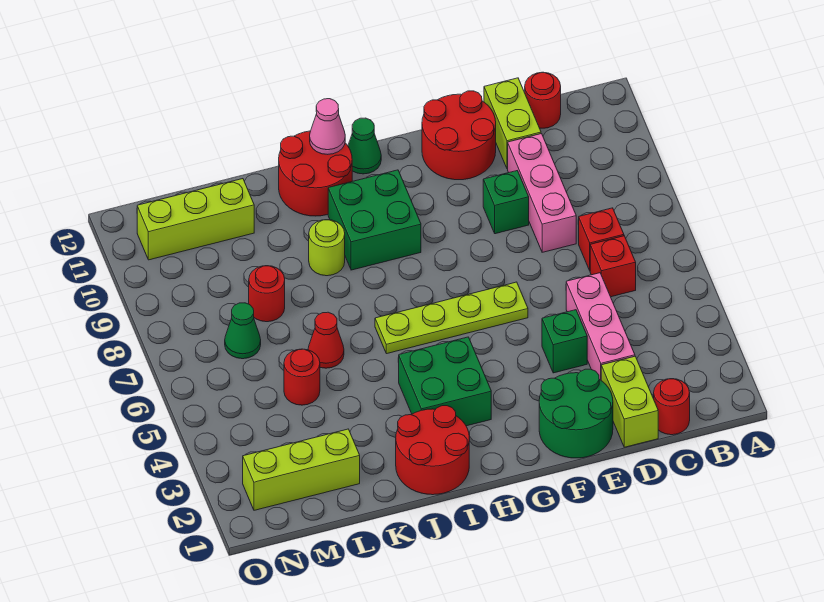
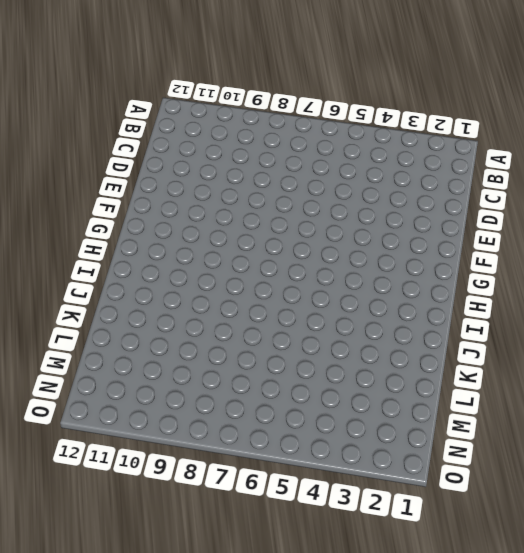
none -> red round brick C1 level 1
none -> red brick C6 level 1
none -> red brick C7 level 1

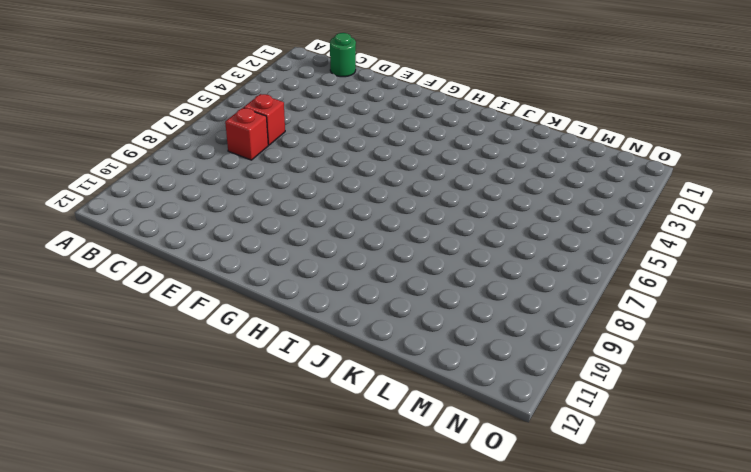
green round brick C1 level 1 -> red round brick C1 level 1
none -> red round brick C12 level 1
none -> lime brick D1:D2 level 1
none -> pink brick D3:D5 level 1

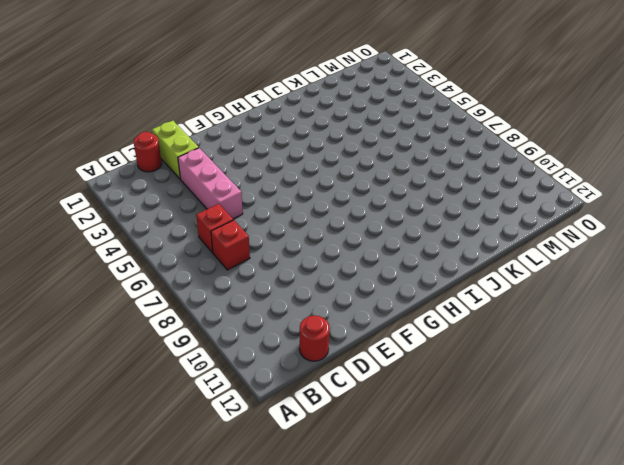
none -> pink brick D8:D10 level 1
none -> lime brick D11:D12 level 1
none -> green round brick E1:F2 level 1

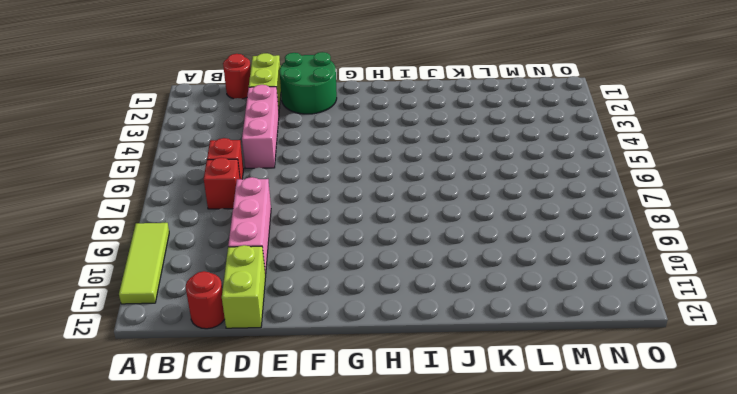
lime tile A9:A11 level 1 -> none
none -> green brick E4 level 1
none -> green brick E9 level 1
none -> red round brick E11:F12 level 1

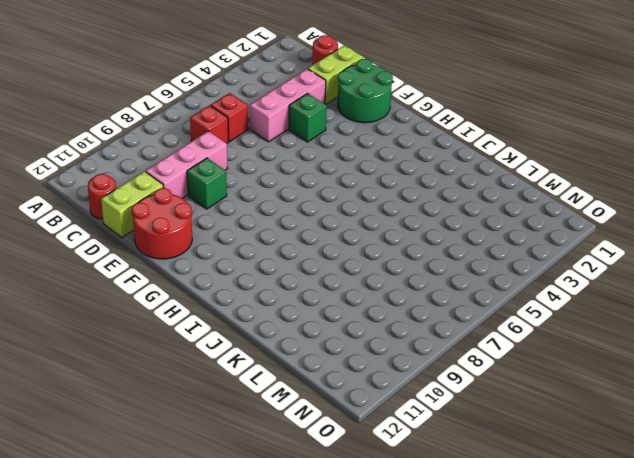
none -> lime plate F6:I6 level 1
none -> green brick H3:I4 level 1
none -> green brick H9:I10 level 1

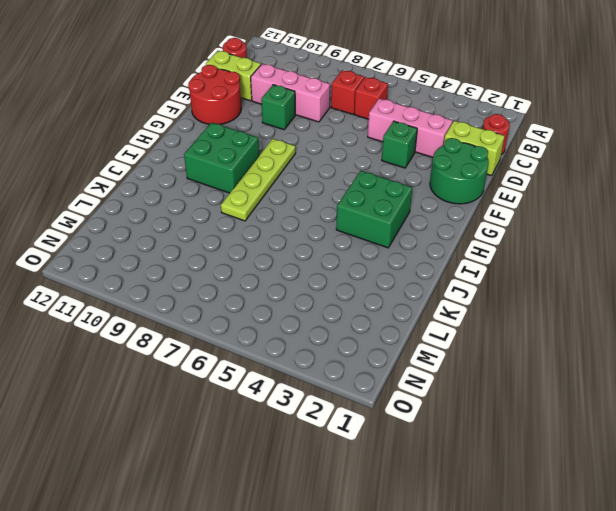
lime plate G8:J8 level 1 -> lime plate F6:I6 level 1
none -> green cone H12 level 1
none -> red round brick I1:J2 level 1
none -> red round brick I11:J12 level 1

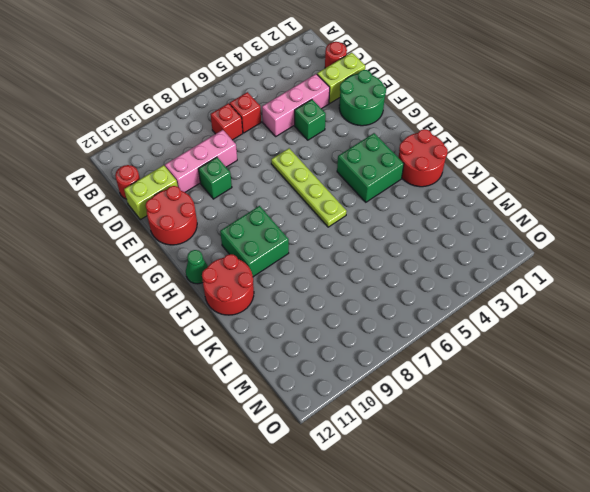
none -> lime round brick J9 level 1
none -> red cone K6 level 1
none -> lime brick L2:N2 level 1

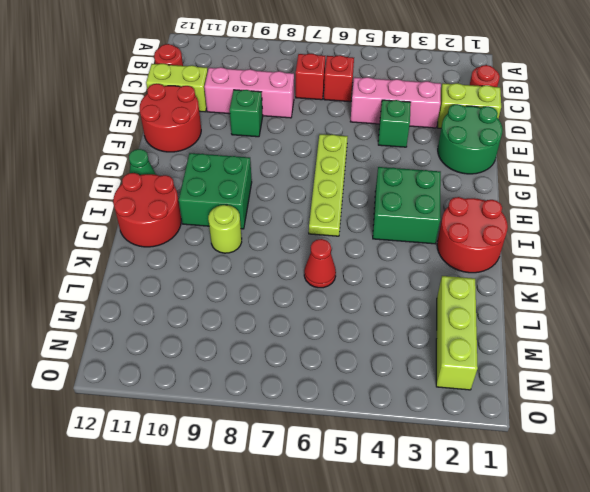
none -> red round brick L5 level 1
none -> red round brick L8 level 1
none -> lime brick L11:N11 level 1

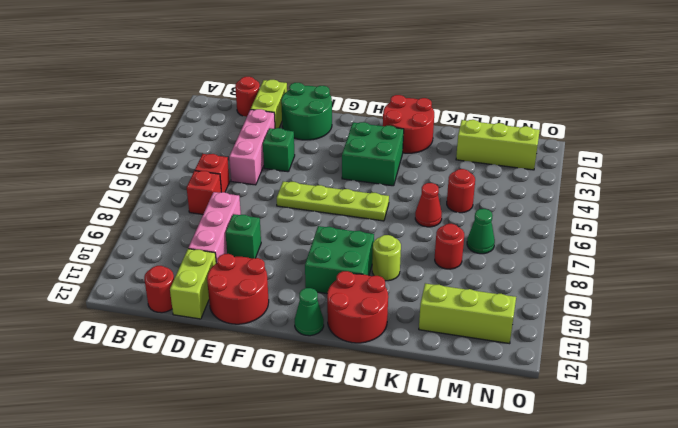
none -> pink cone I12 level 2

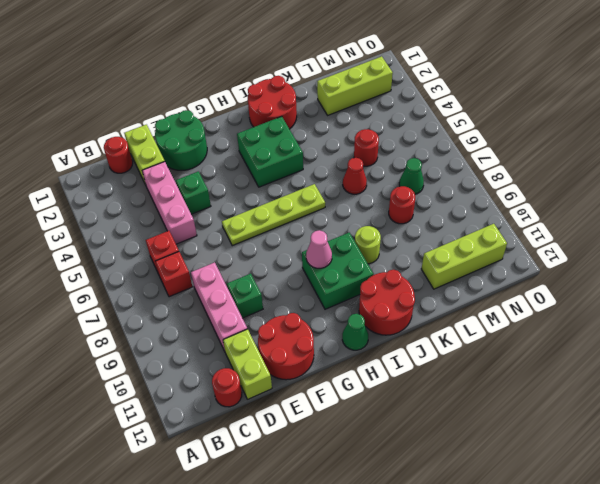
pink cone H9 level 2 -> pink cone I12 level 2

